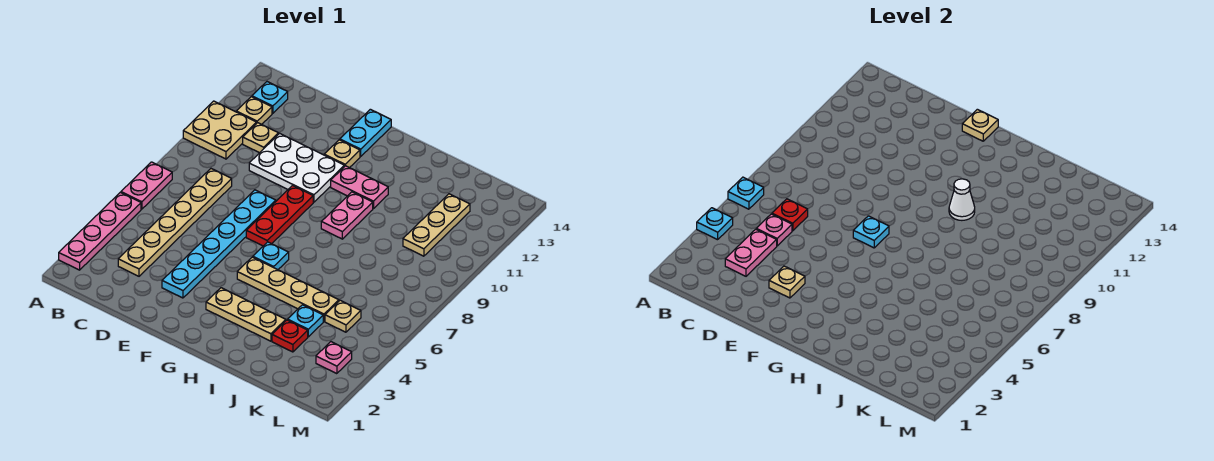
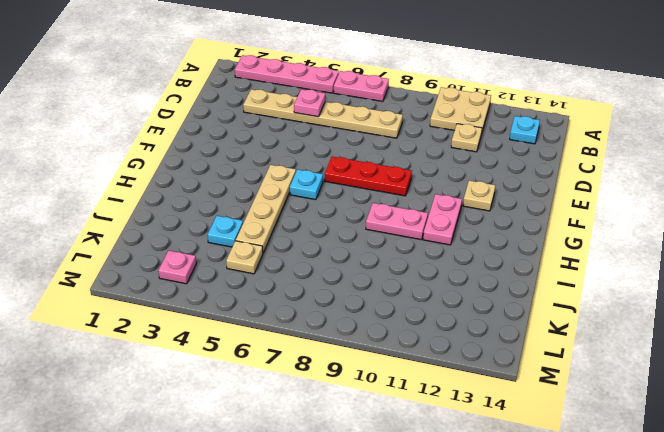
none -> tan plate B12 level 1
none -> white plate D10:F11 level 1
none -> cyan plate E3:E8 level 1
none -> cyan plate F13:F14 level 1

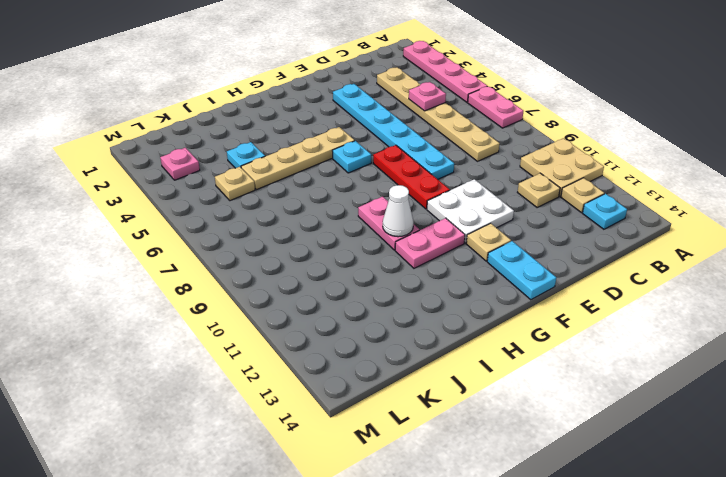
white plate E10:F11 level 1 -> white plate D10:F11 level 1
none -> tan plate G3:I3 level 1
none -> red plate J3 level 1
none -> tan plate K10:K12 level 1
none -> cyan plate A4 level 2

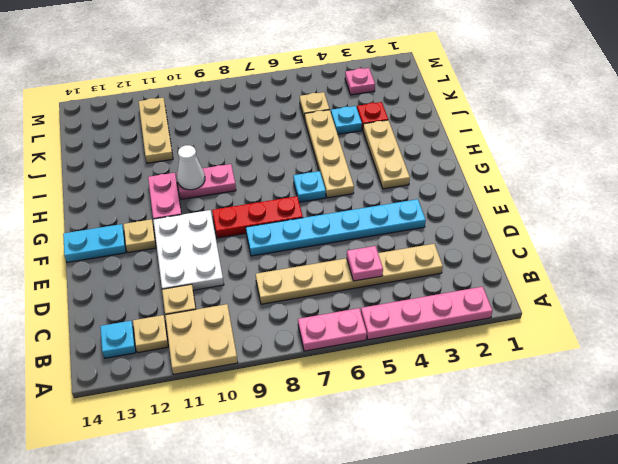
tan plate J11:L11 level 1 -> tan plate K10:K12 level 1
none -> cyan plate A4 level 2
none -> cyan plate A6 level 2
none -> pink plate C3:C4 level 2
none -> red plate C6 level 2

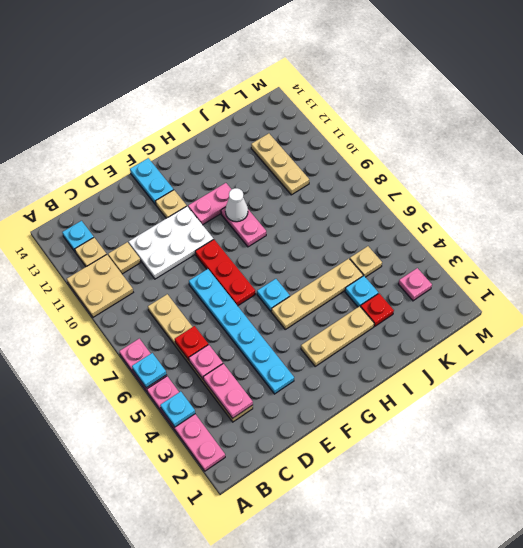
none -> tan plate E3 level 2
none -> cyan plate F7 level 2
none -> tan plate F14 level 2

